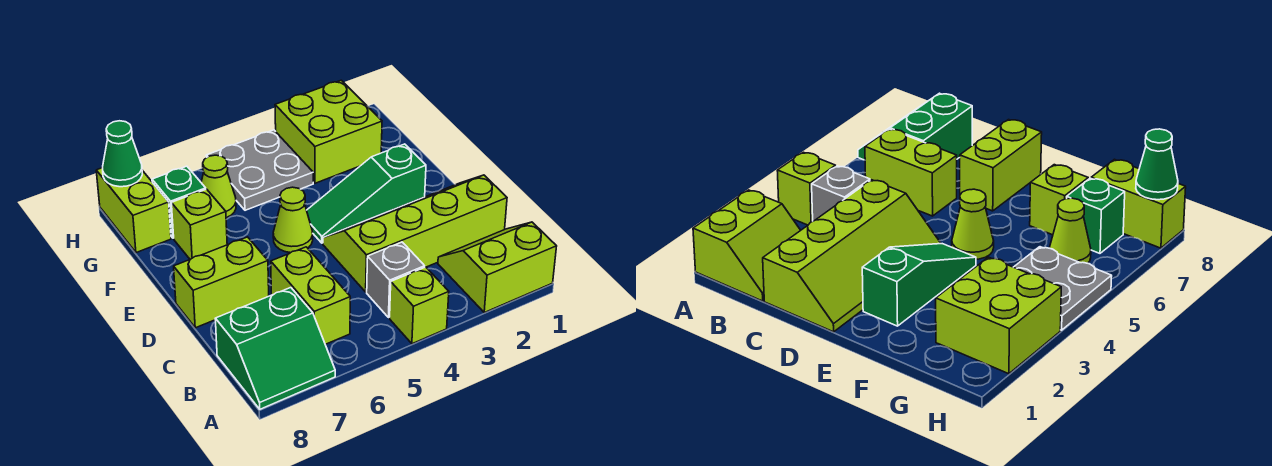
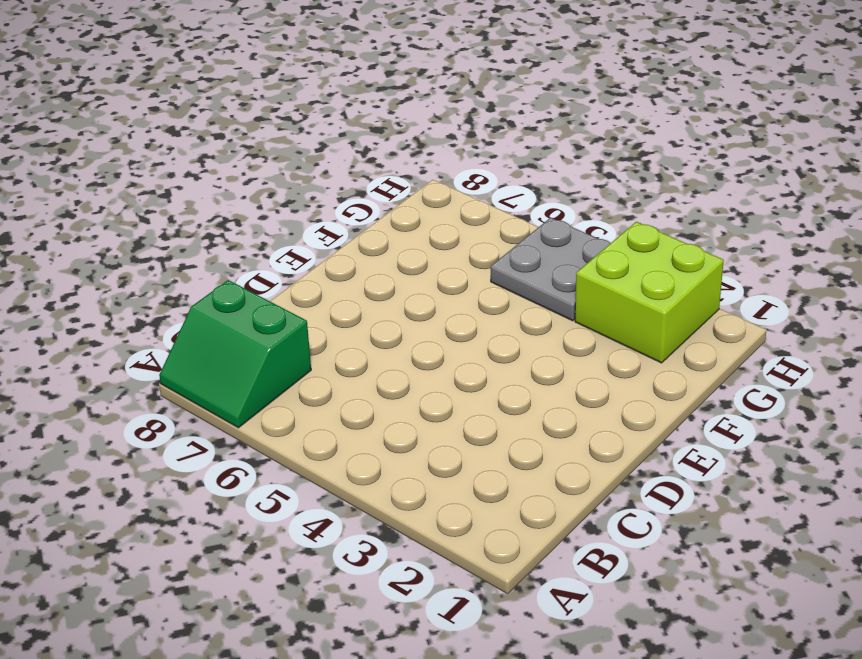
none -> lime slope A1:B2 level 1 top A
none -> lime brick A4 level 1
none -> grey brick B4 level 1

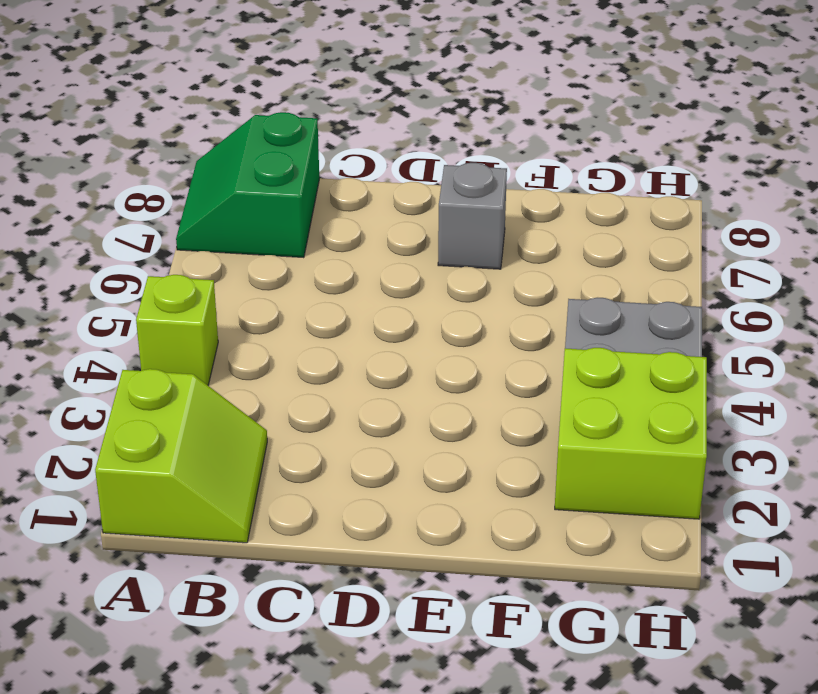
grey brick E7 level 1 -> grey brick B4 level 1
none -> lime brick B6:C6 level 1
none -> lime slope C1:D4 level 1 top C
none -> lime brick D7:D8 level 1

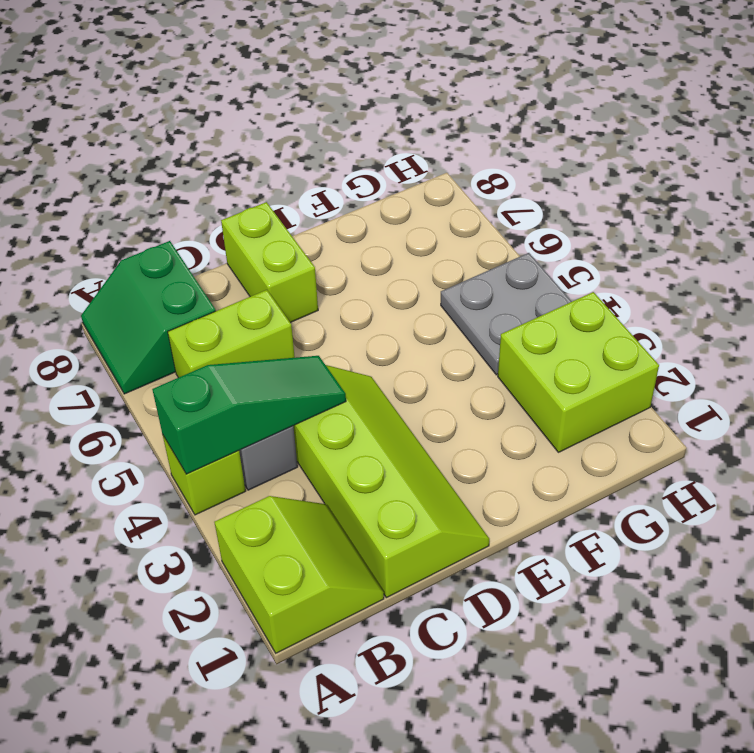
green slope A4:C4 level 2 top A -> green slope E2:E4 level 1 top 2
none -> lime cone E5 level 1
none -> lime brick F7 level 1
none -> lime cone G6 level 1

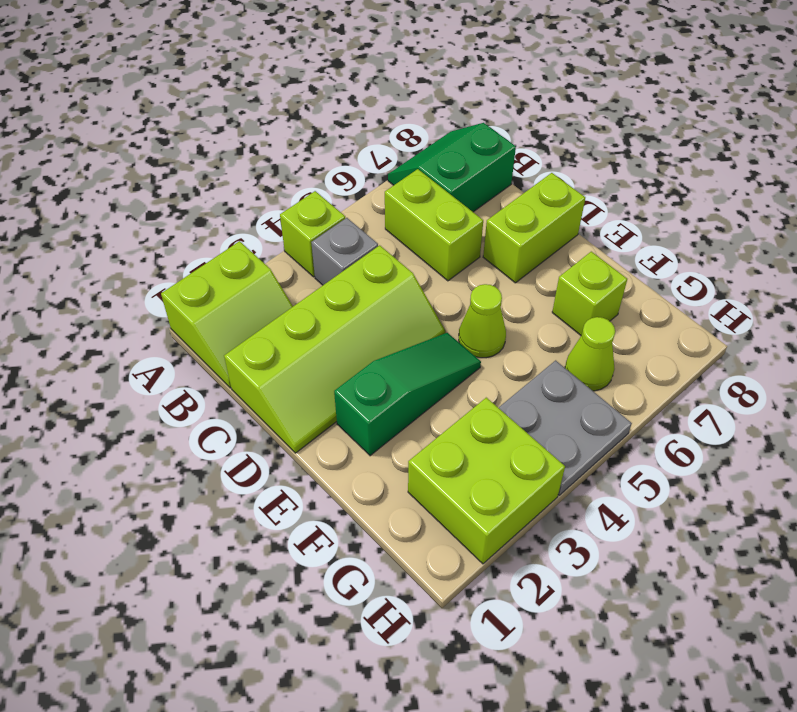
none -> green brick G7 level 1
none -> lime brick G8:H8 level 1
none -> green cone H8 level 2

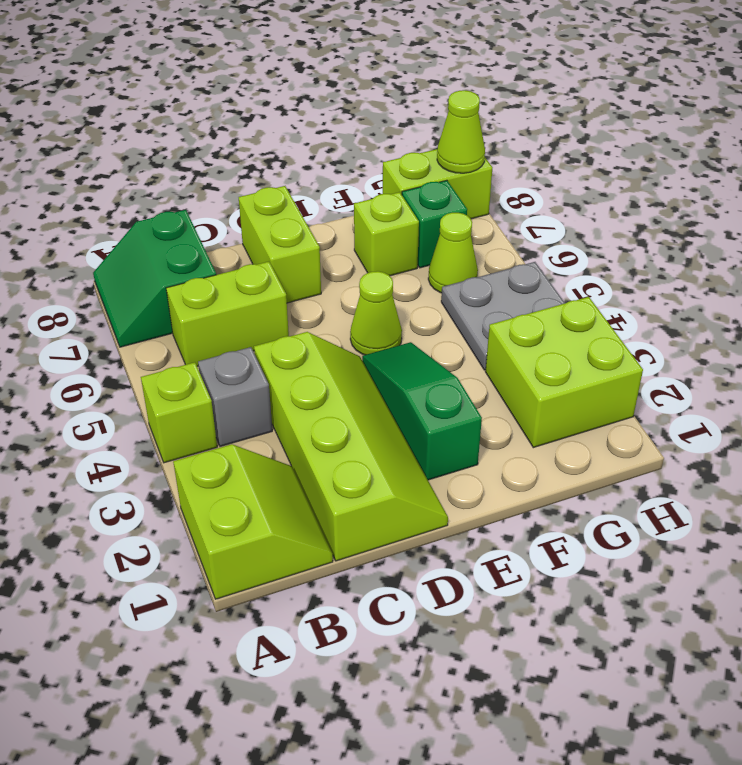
lime cone H8 level 2 -> green cone H8 level 2

